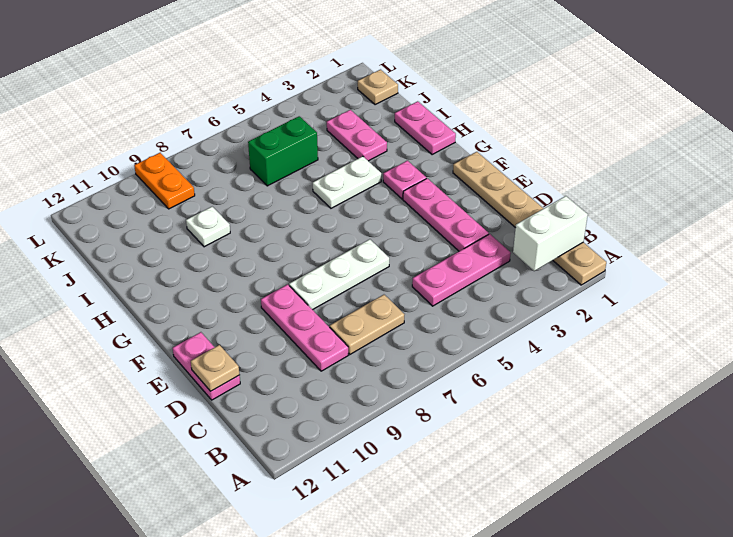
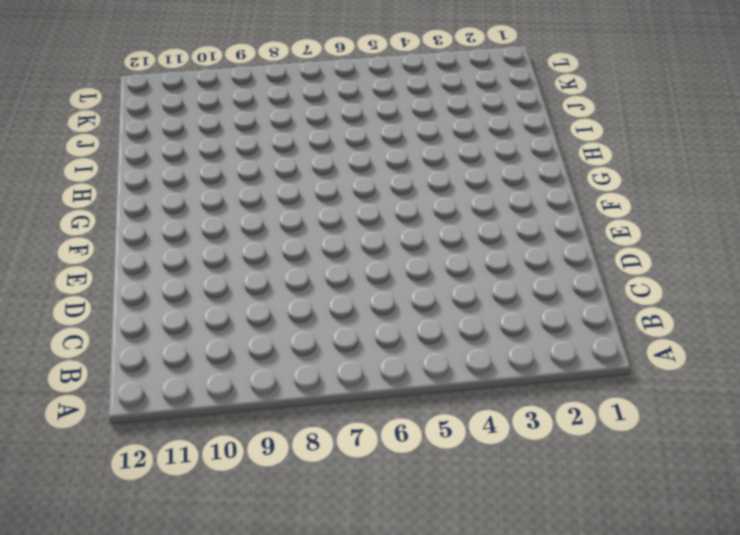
none -> tan plate A1:F1 level 1
none -> pink plate C3:C5 level 1
none -> tan plate C7:C8 level 1

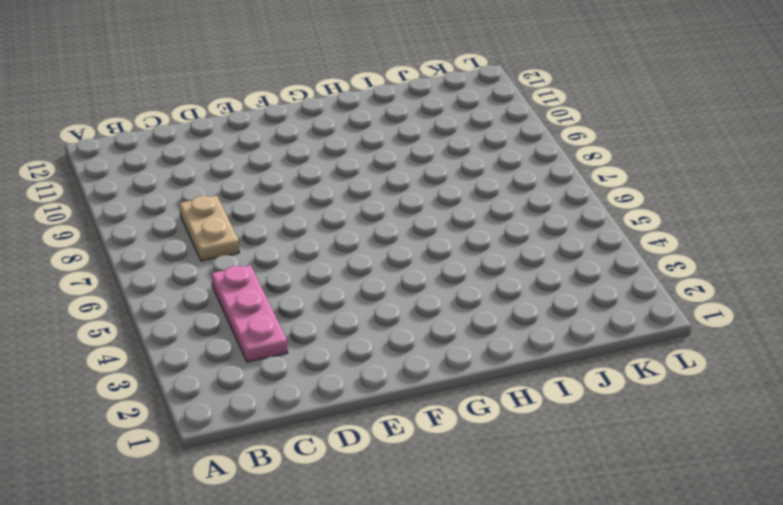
none -> tan plate A1:F1 level 1
none -> pink plate C9:E9 level 1
none -> pink plate D3:F3 level 1

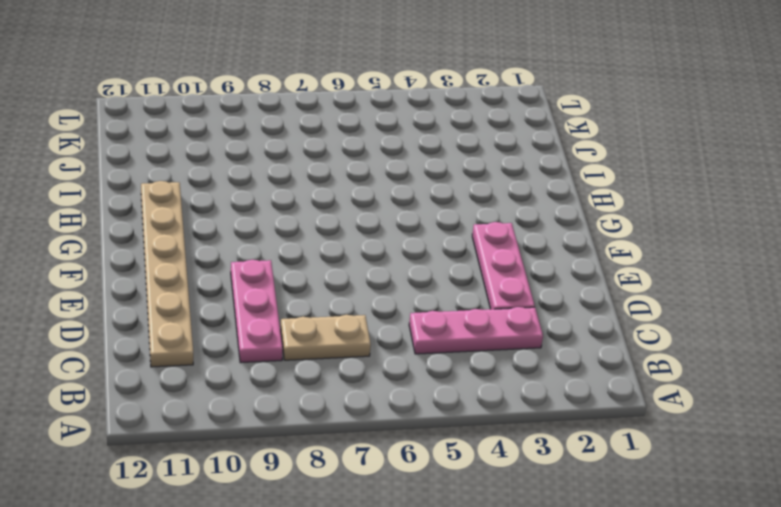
tan plate C11:H11 level 1 -> tan plate A1:F1 level 1
none -> pink plate D12:E12 level 1
none -> white plate E6:E8 level 1
none -> pink plate G3 level 1

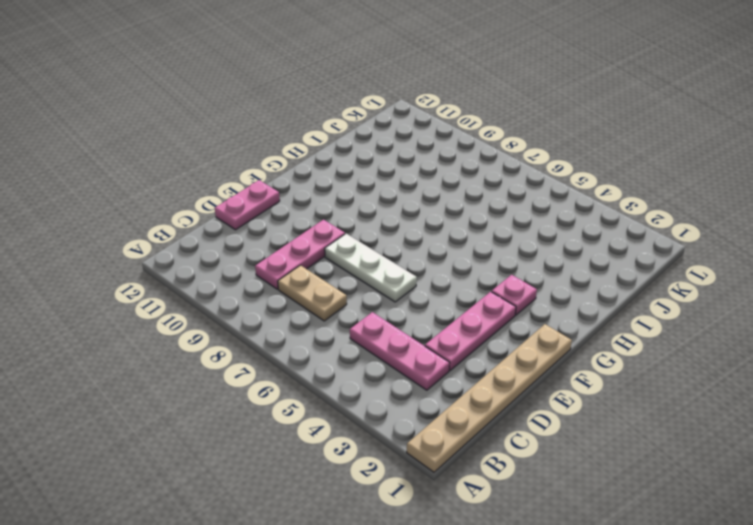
none -> pink plate H1:I1 level 1
none -> white plate H4:H5 level 1
none -> pink plate I3:J3 level 1

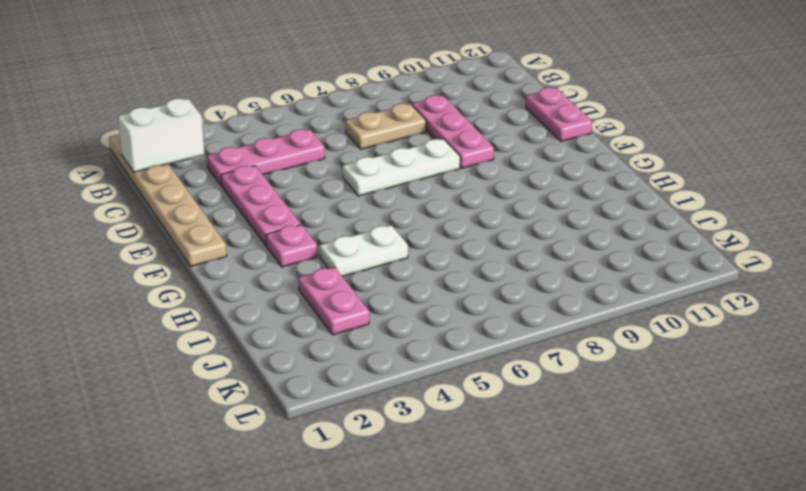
none -> pink plate H1:I1 level 1
none -> white plate I9 level 1
none -> green brick J5:J6 level 1

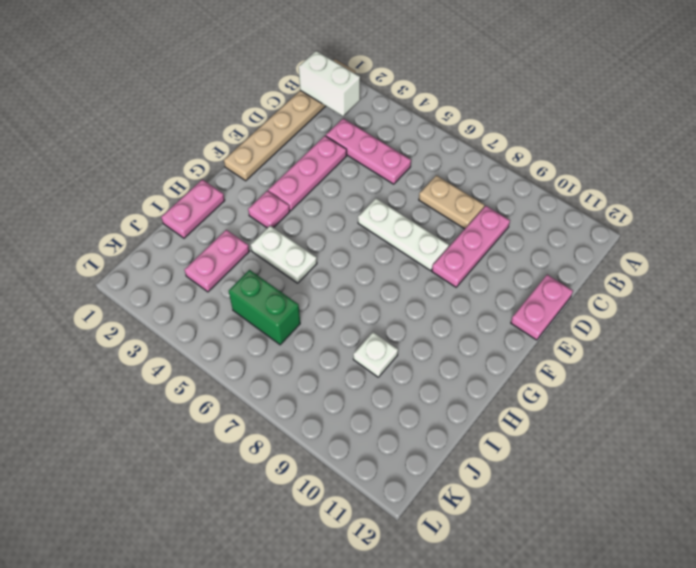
none -> tan plate K1 level 1
none -> orange plate K9:L9 level 1
none -> tan plate D12 level 2

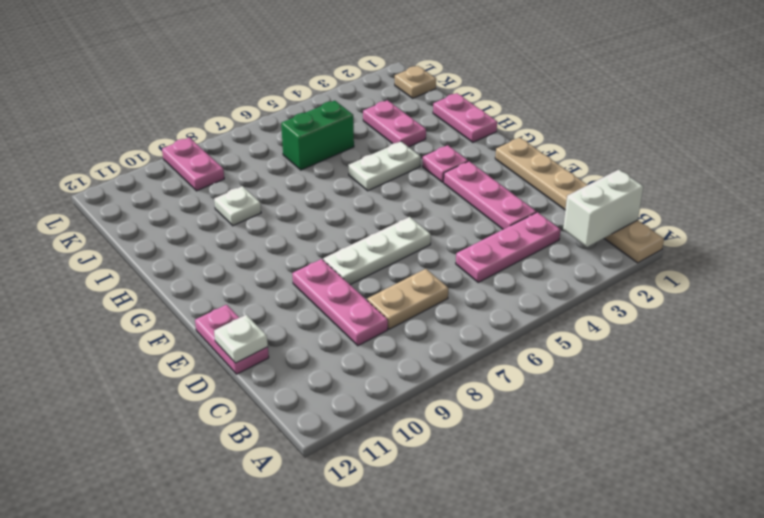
white plate D12 level 2 -> tan plate D12 level 2
pink plate K9:L9 level 1 -> orange plate K9:L9 level 1

